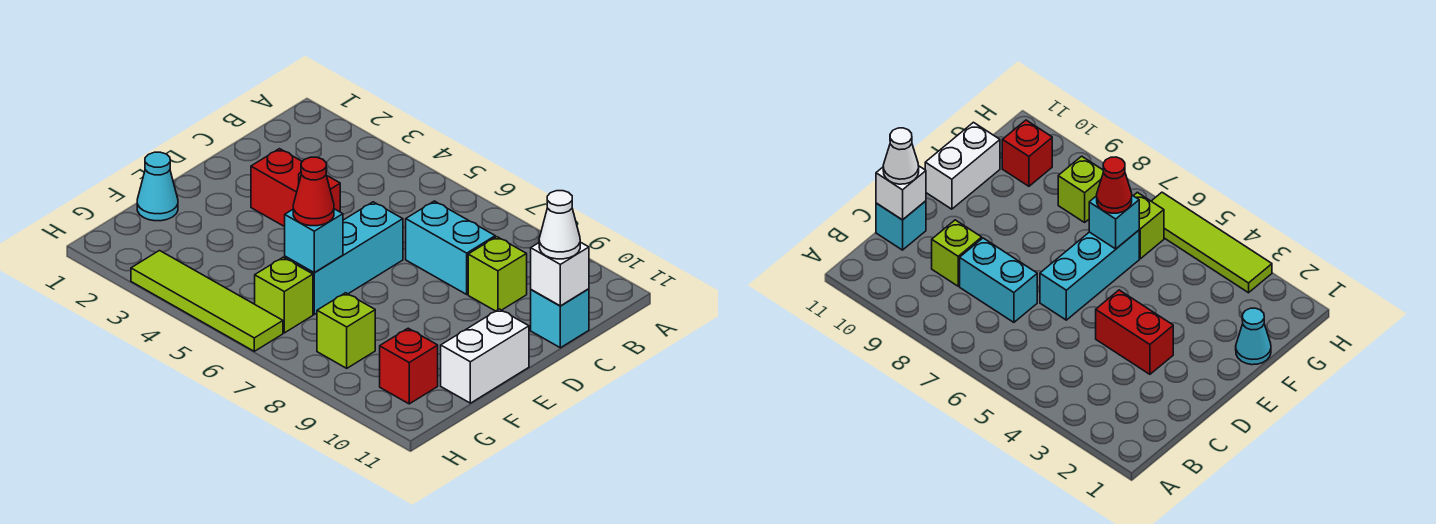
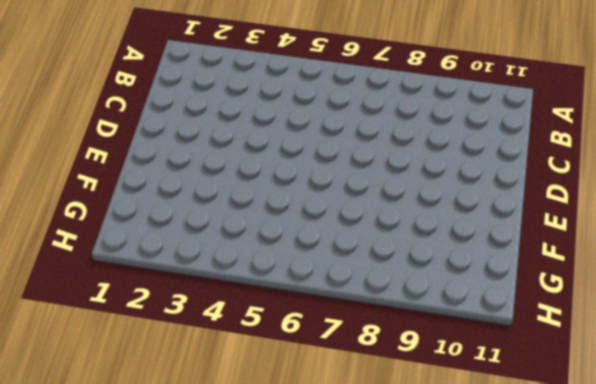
none -> cyan brick C7:C8 level 1
none -> lime brick C9 level 1
none -> cyan brick C11 level 1

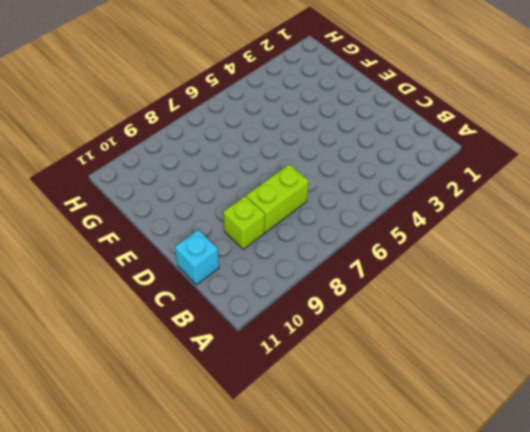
lime brick C7:C8 level 1 -> cyan brick C7:C8 level 1
none -> red brick D3:D4 level 1
none -> cyan brick D6:F6 level 1
none -> white brick E11:F11 level 1

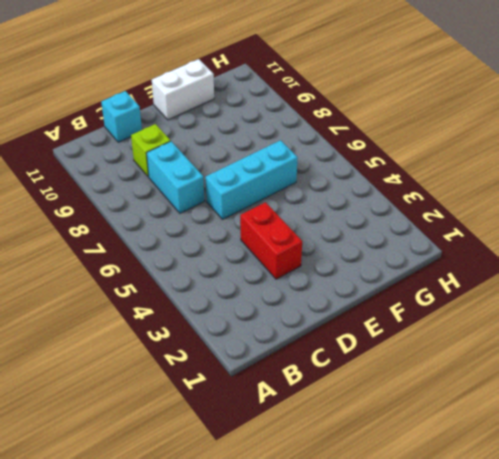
none -> cyan cone F1 level 1
none -> lime brick G6 level 1
none -> lime brick G8 level 1

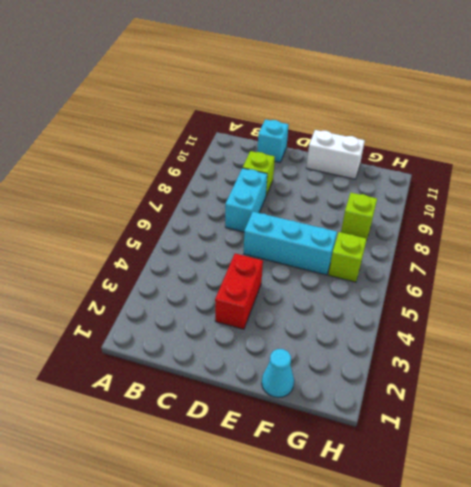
none -> red brick G10 level 1
none -> lime tile H3:H6 level 1
none -> white brick C11 level 2

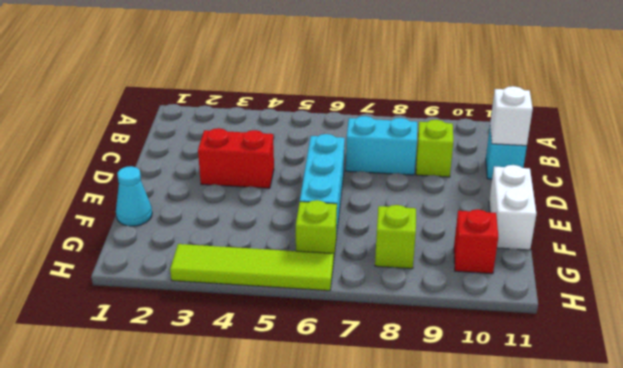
none -> cyan brick F6 level 2
none -> white cone C11 level 3
none -> red cone F6 level 3

